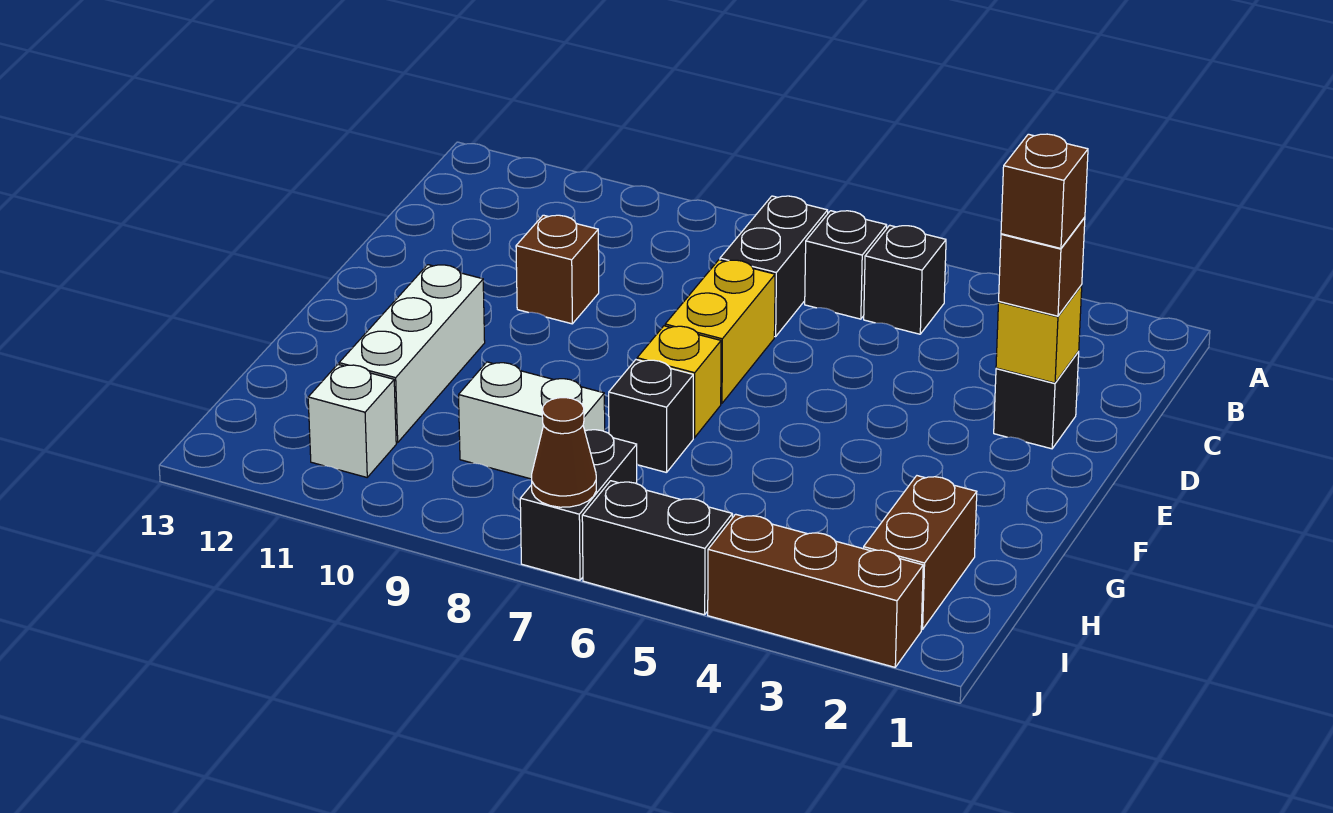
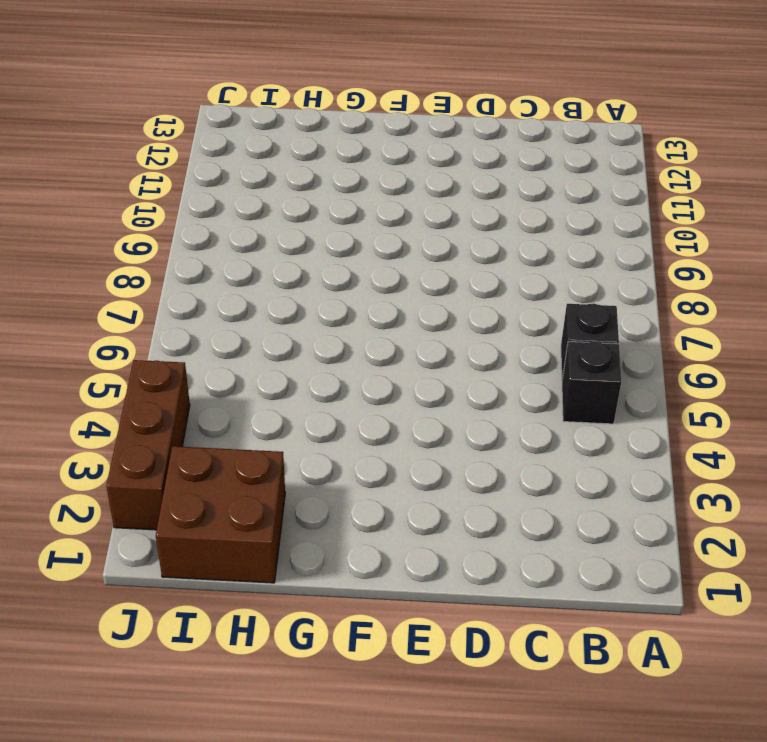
brown brick H1:I2 level 1 -> brown brick H2:I2 level 1
none -> black brick B7:C7 level 1
none -> black brick D2 level 1
none -> yellow brick D7:E7 level 1

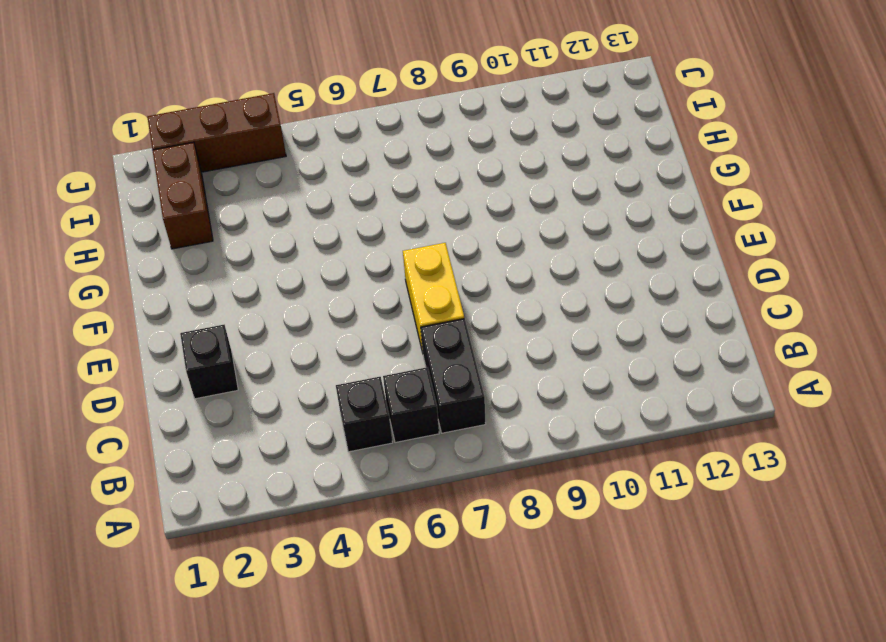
none -> brown brick D10 level 1
none -> yellow brick F7 level 1
none -> white brick F11:H11 level 1

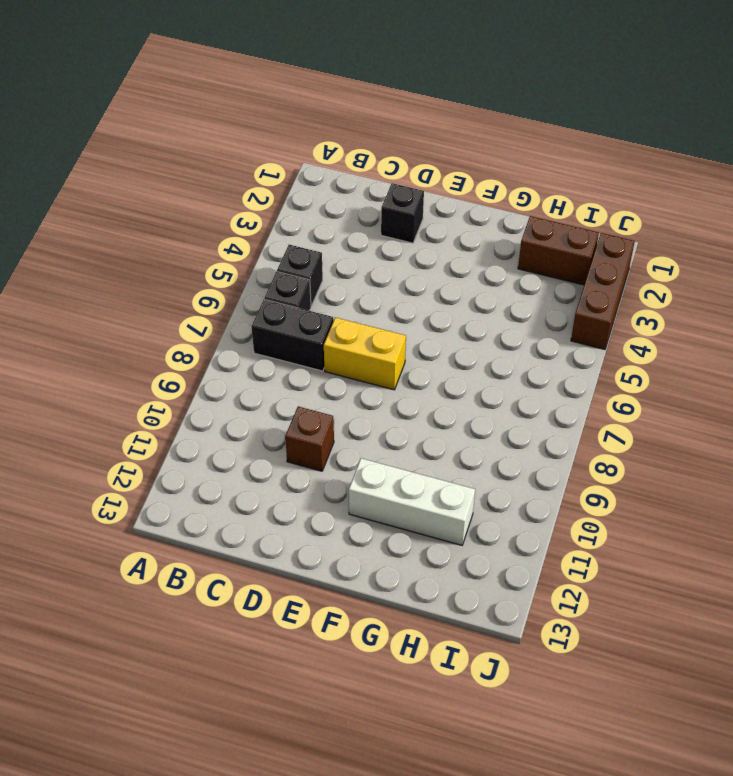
none -> yellow brick F7 level 1
none -> black brick G7 level 1
none -> white brick H8:H9 level 1

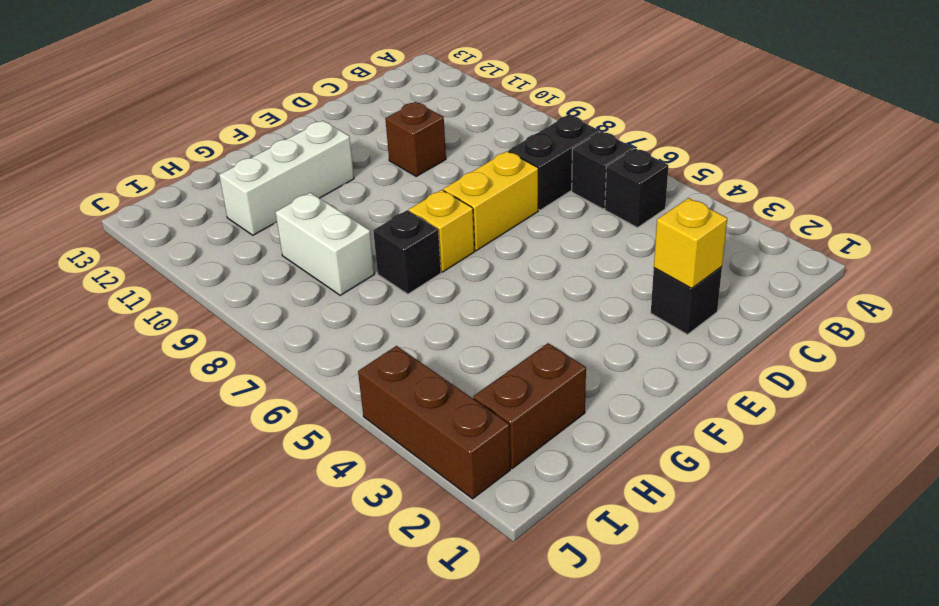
none -> black brick I7:J7 level 1
none -> white brick I11 level 1
none -> black brick J5:J6 level 1

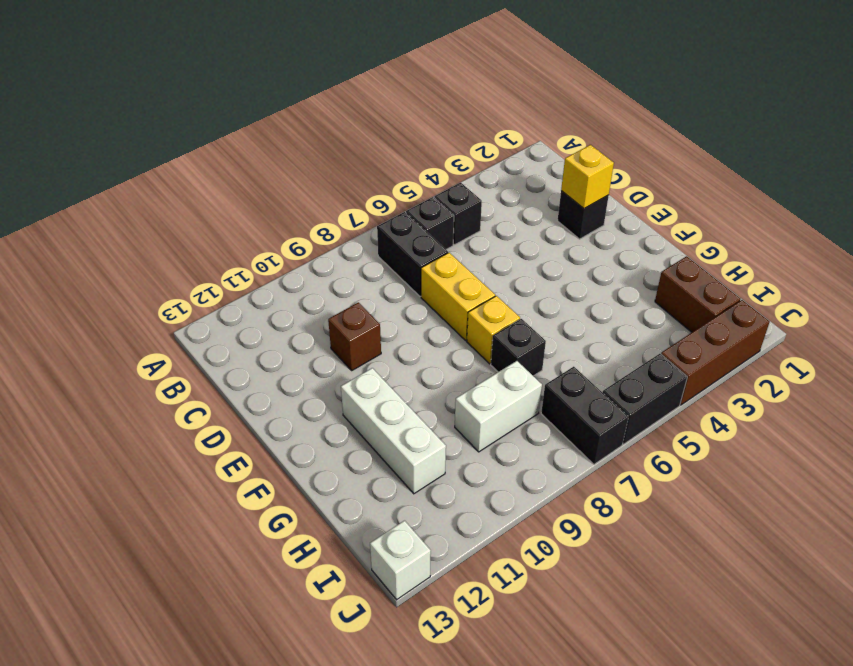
white brick J13 level 1 -> white brick I11 level 1
none -> brown cone J7 level 2
none -> brown brick D2 level 3
none -> brown brick D2 level 4

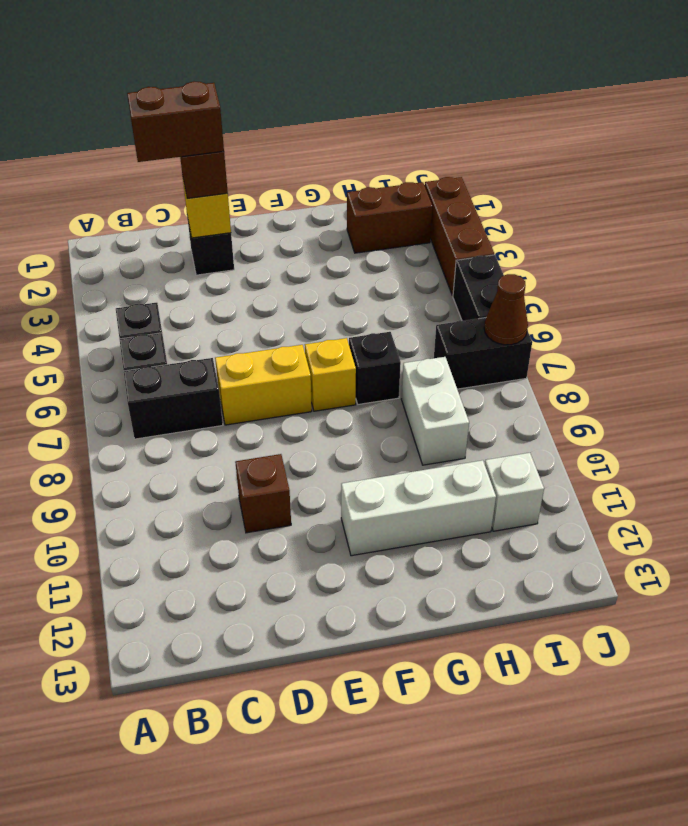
brown brick C2:D2 level 4 -> brown brick D2 level 4

